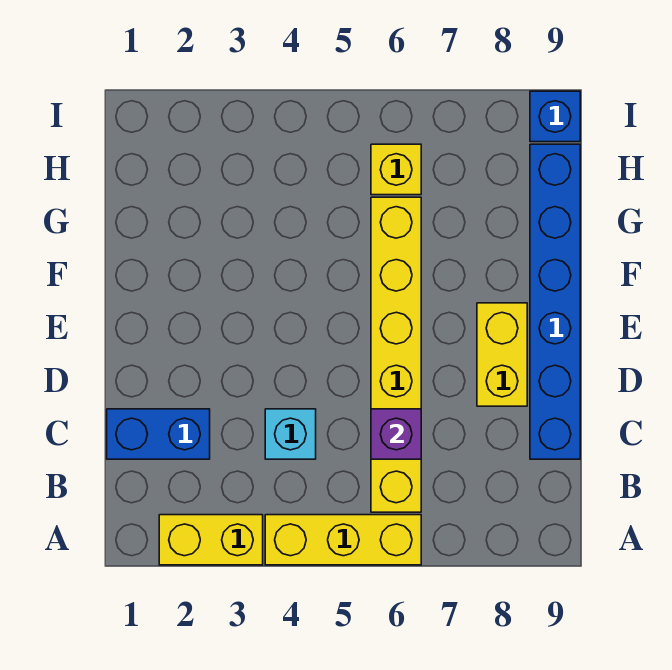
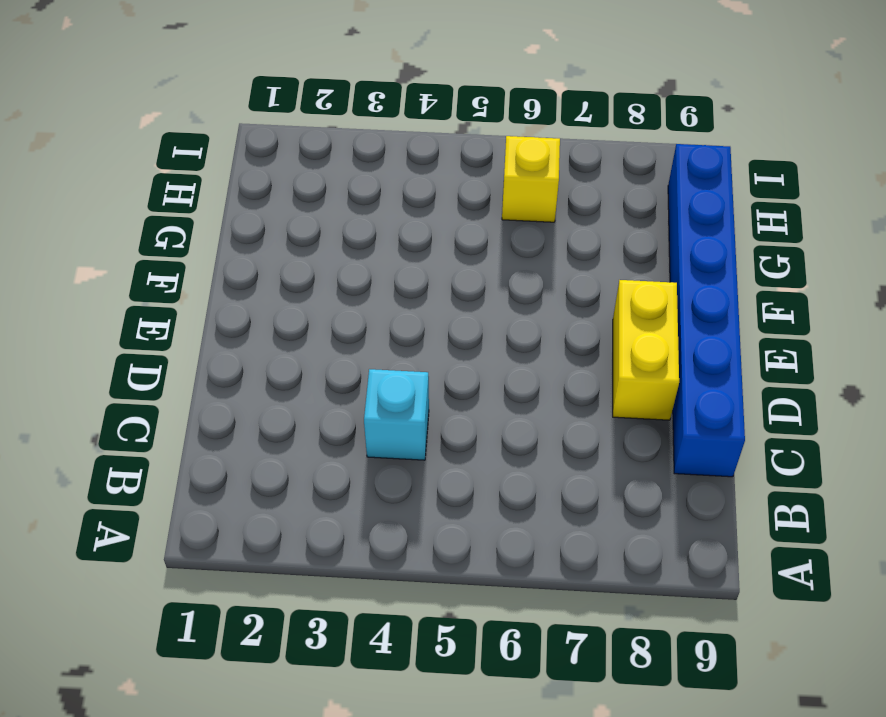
none -> yellow brick A2:A3 level 1
none -> yellow brick A4:A6 level 1

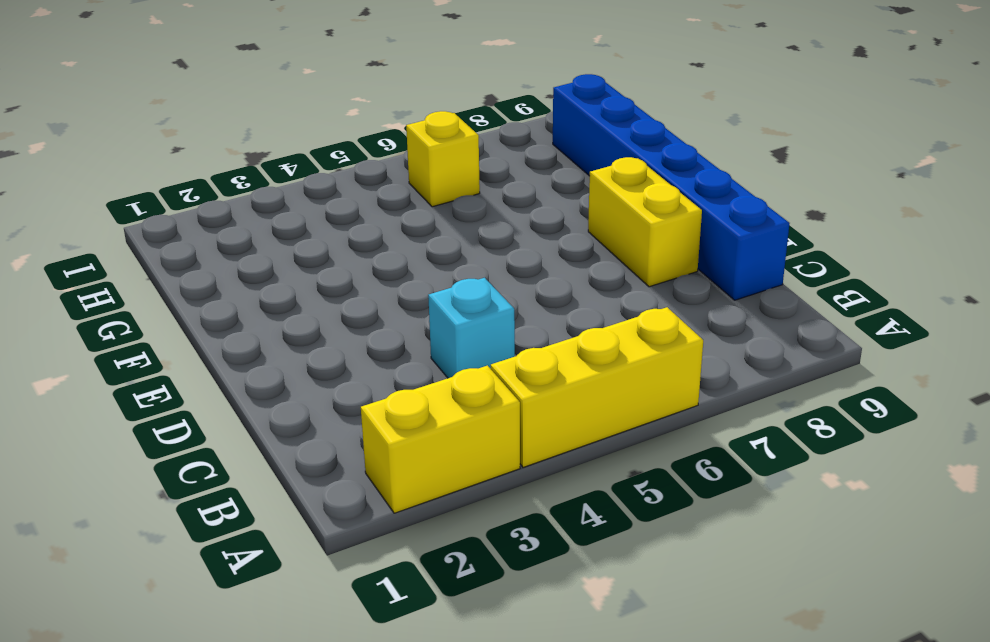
none -> yellow brick B6:G6 level 1
none -> blue brick C1:C2 level 1

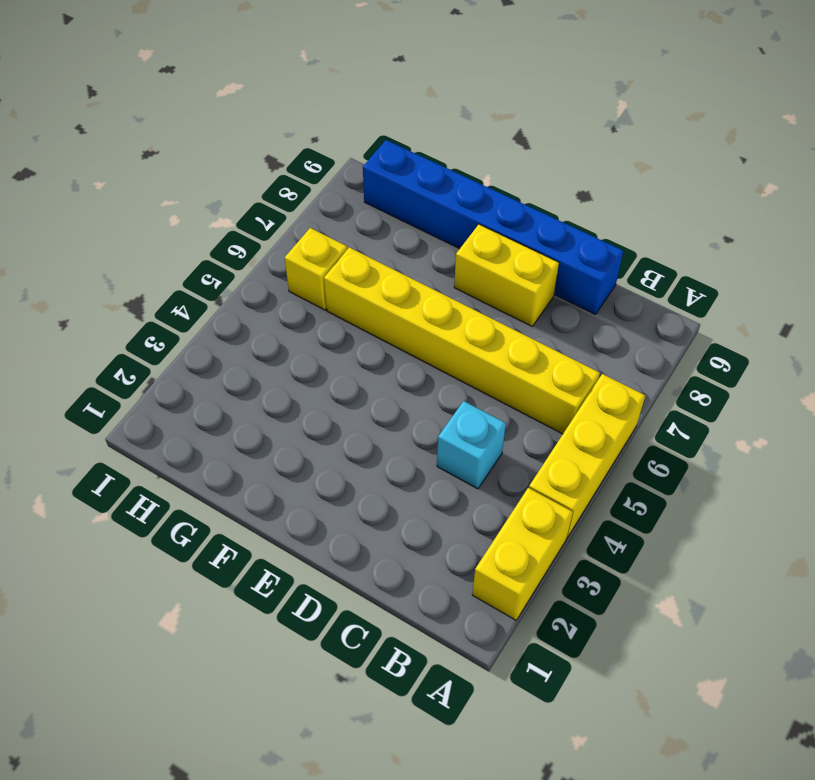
none -> blue brick C1:C2 level 1
none -> blue brick I9 level 1

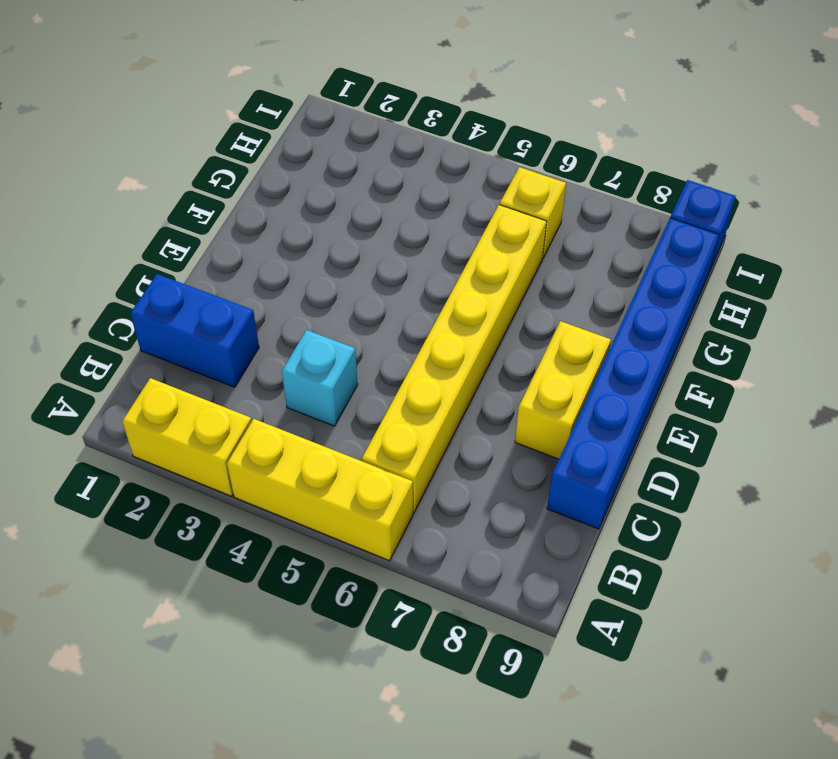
none -> purple brick C6 level 2

